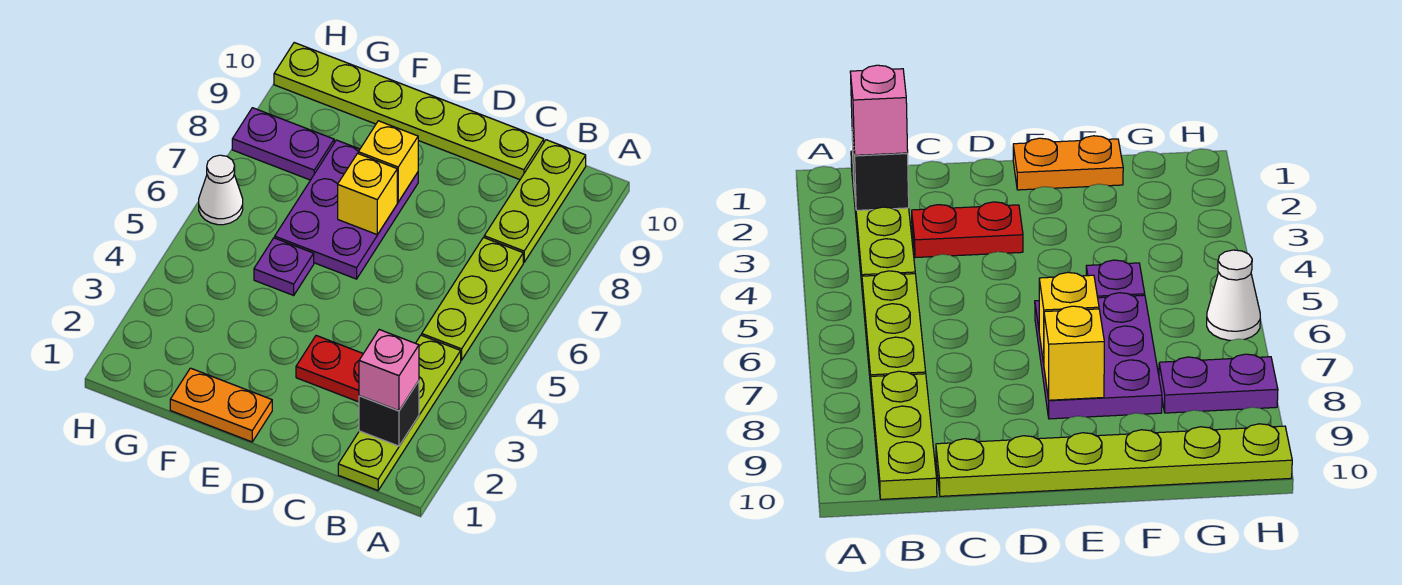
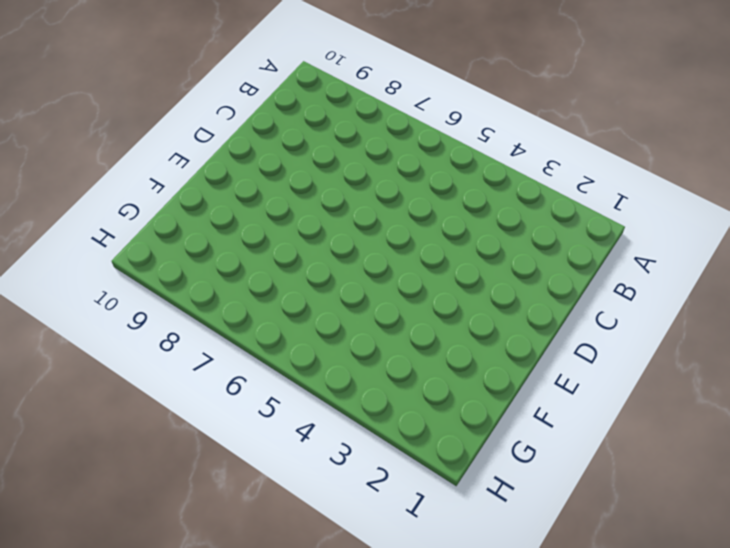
none -> lime plate B1:B4 level 1
none -> lime plate B5:B7 level 1
none -> lime plate B8:B10 level 1

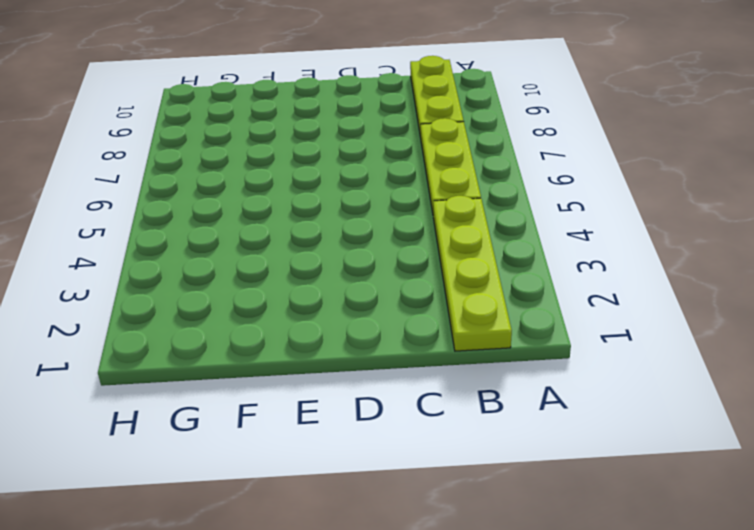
none -> red plate C3:D3 level 1
none -> lime plate C10:H10 level 1
none -> orange plate E1:F1 level 1

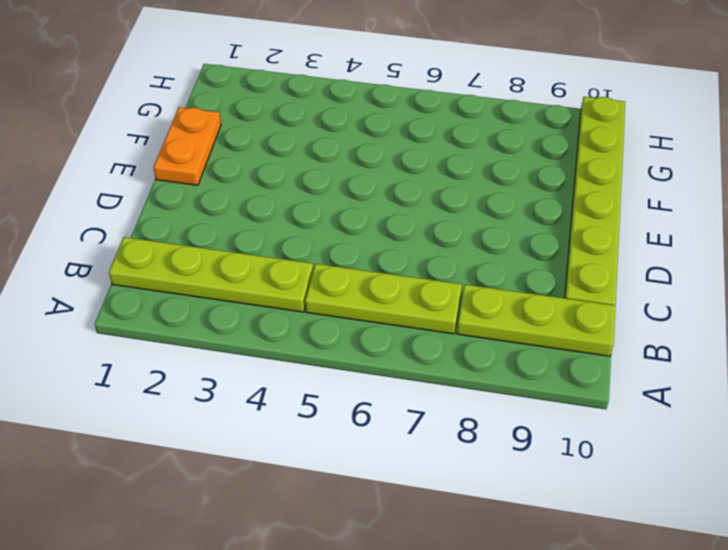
none -> red plate C3:D3 level 1
none -> purple plate E6:F8 level 1
none -> purple plate F5 level 1

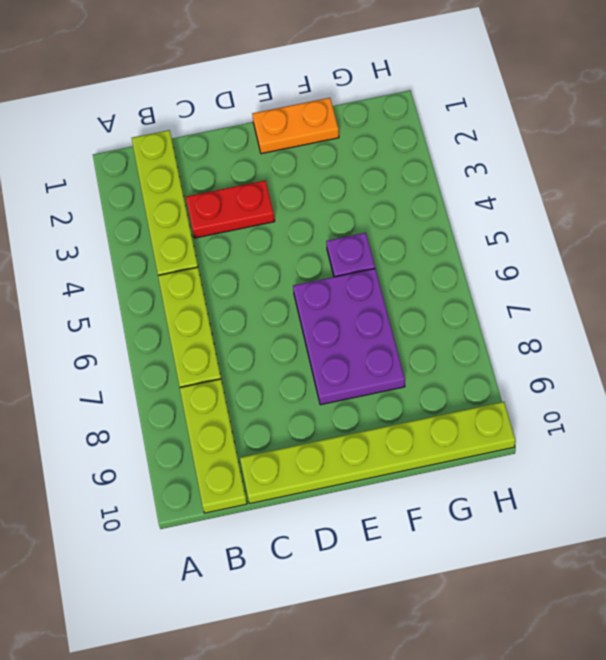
none -> purple plate G8:H8 level 1
none -> white cone H6 level 1
none -> black brick B2 level 2

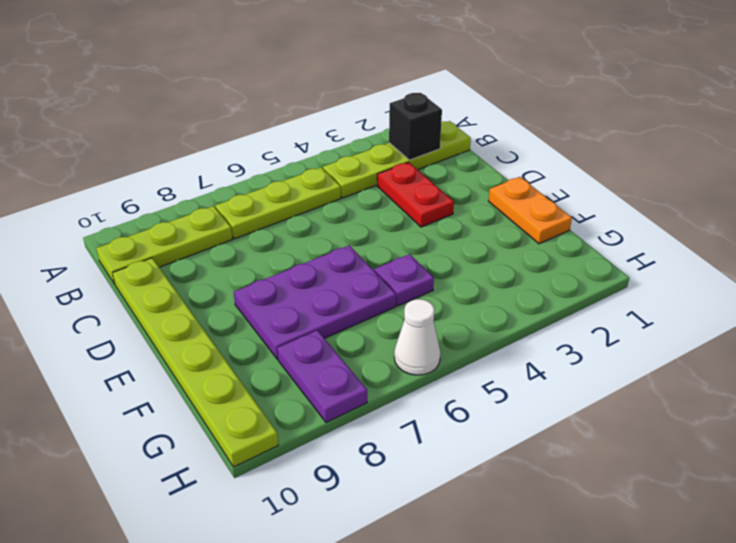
none -> yellow brick E7 level 2
none -> yellow brick E8 level 2
none -> pink brick B2 level 3

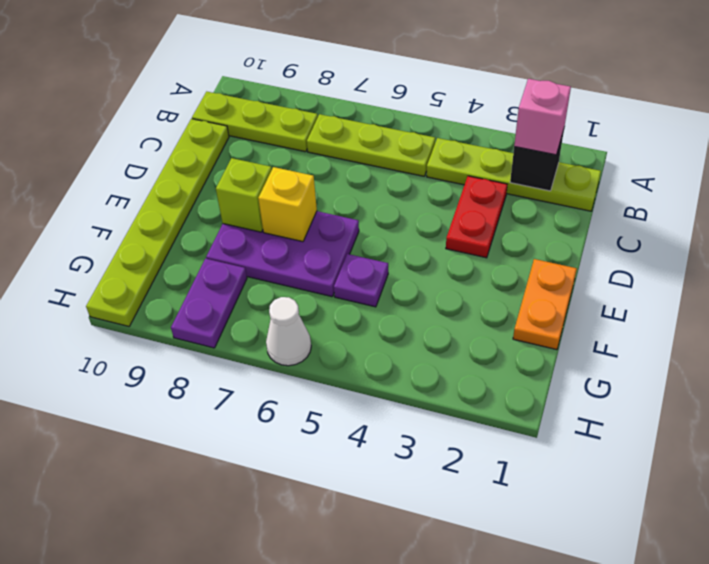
lime brick E8 level 2 -> yellow brick E8 level 2

